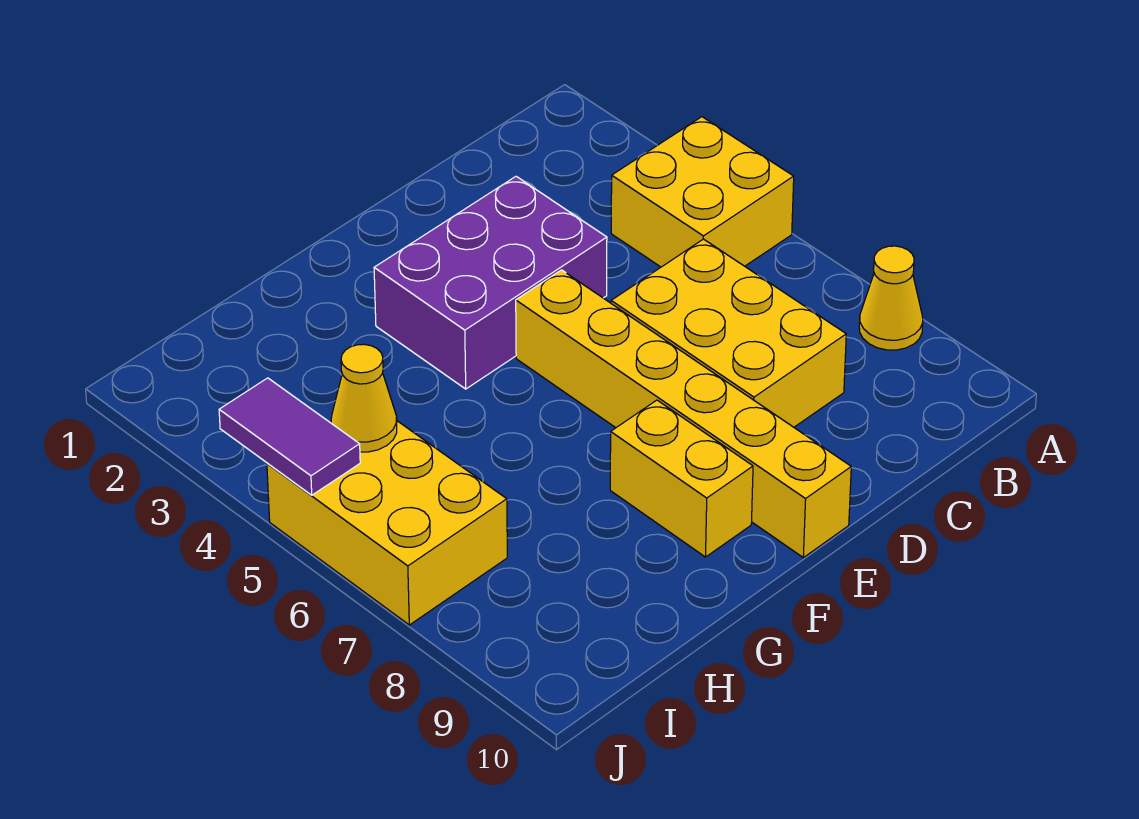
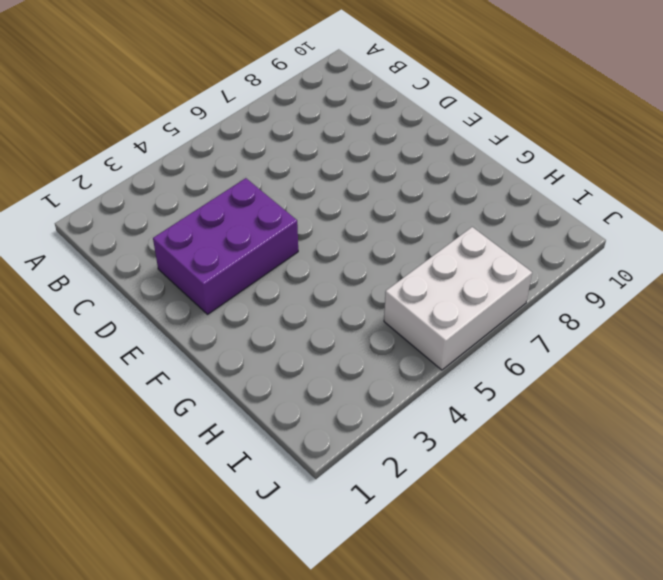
purple brick D2:E4 level 1 -> purple brick D3:F4 level 1
white brick I5:J7 level 1 -> yellow brick I5:J7 level 1
none -> yellow brick A4:B5 level 1
none -> yellow cone A8 level 1

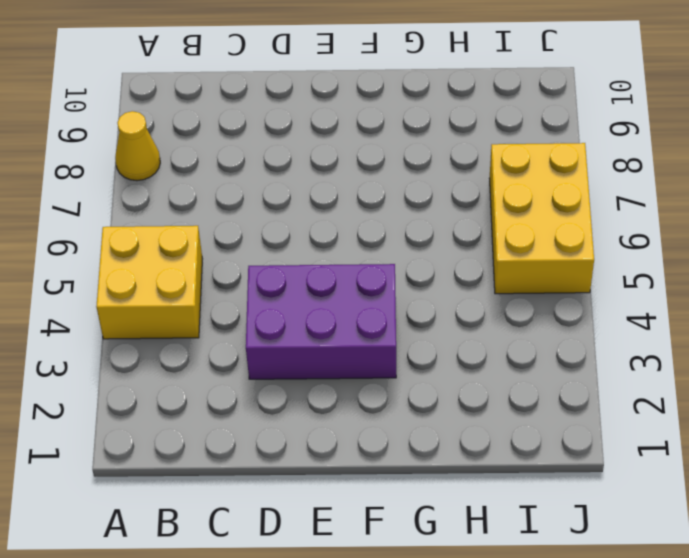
none -> yellow brick C6:D8 level 1
none -> yellow brick E5:E10 level 1

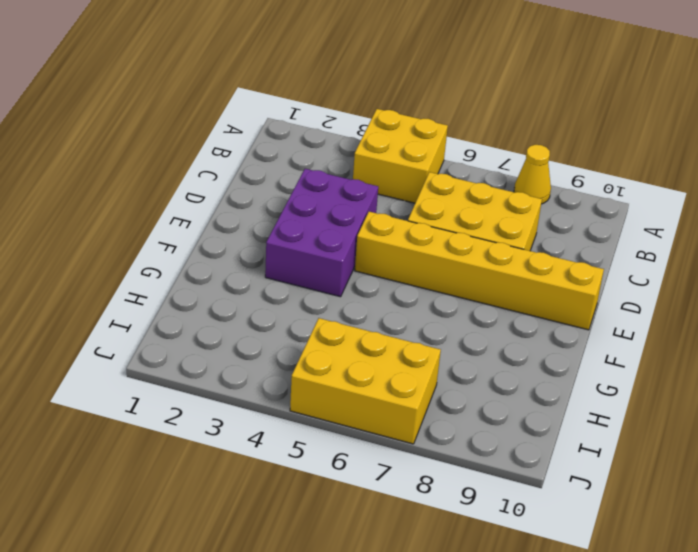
none -> yellow brick F8:F9 level 1
none -> yellow cone I5 level 2

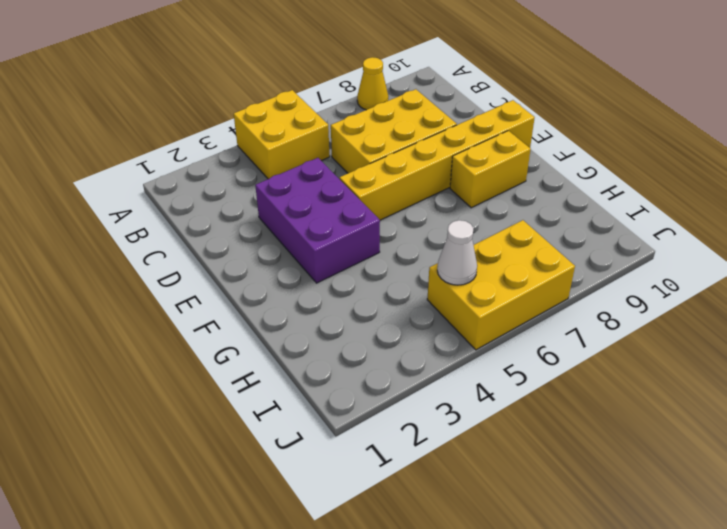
white cone I5 level 2 -> yellow cone I5 level 2
none -> purple tile J4:J5 level 2

